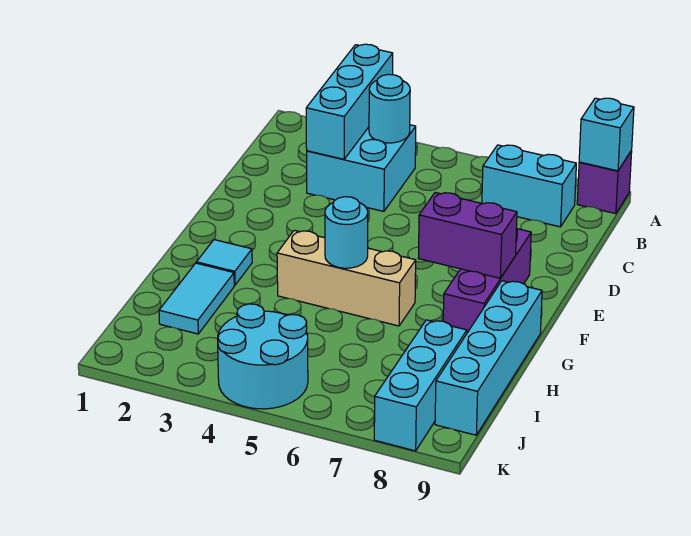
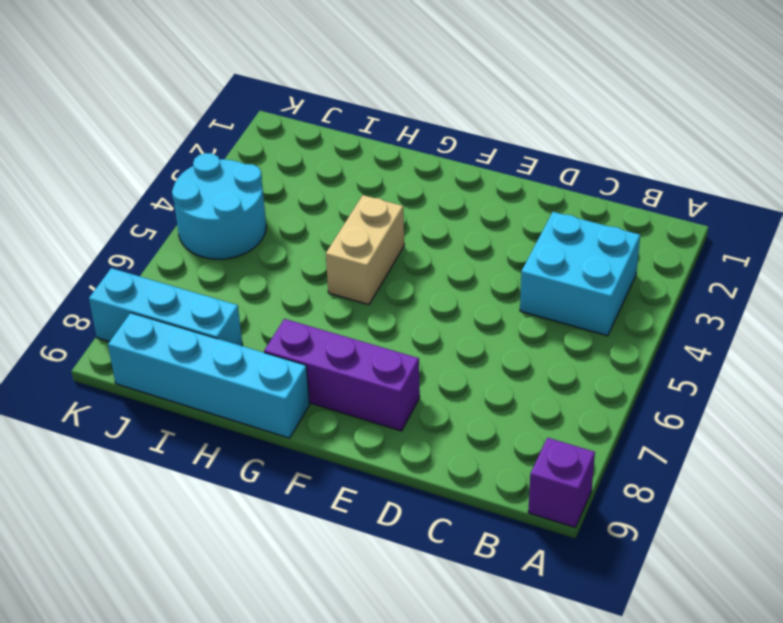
tan brick G4:G5 level 1 -> tan brick G4:G6 level 1
none -> cyan brick B7:B8 level 1
none -> cyan tile G2 level 1
none -> cyan tile H2:I2 level 1

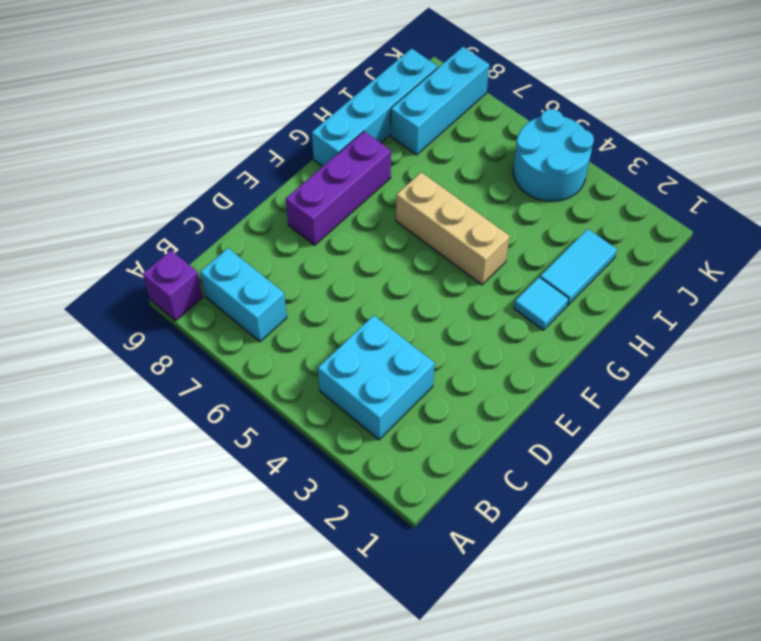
none -> cyan brick A3:C3 level 2
none -> cyan brick A9 level 2
none -> cyan round brick B4 level 2

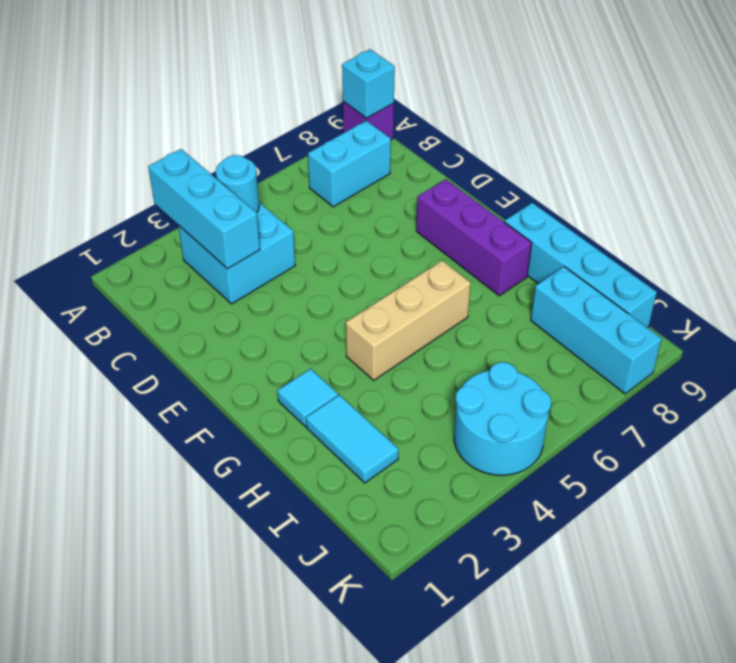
none -> purple brick F7:F8 level 2
none -> cyan round brick G5 level 2

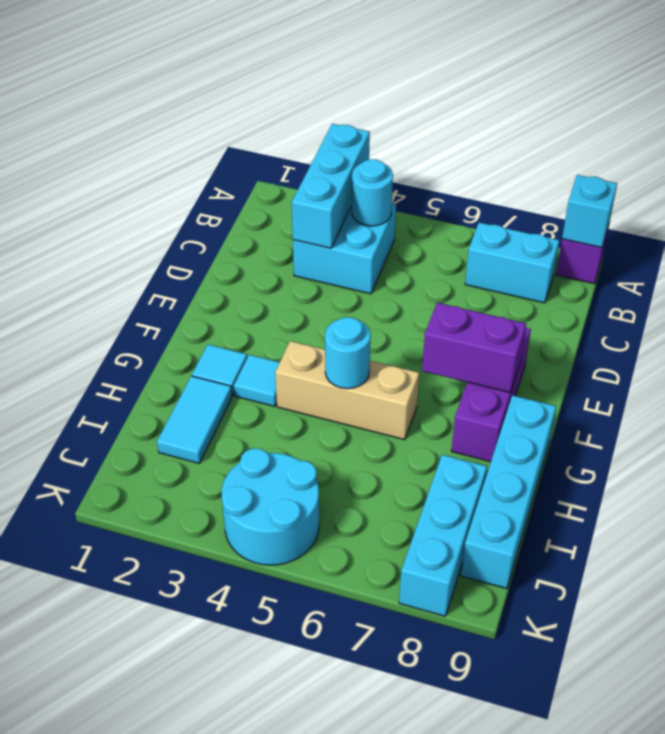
cyan tile G3 level 1 -> none

